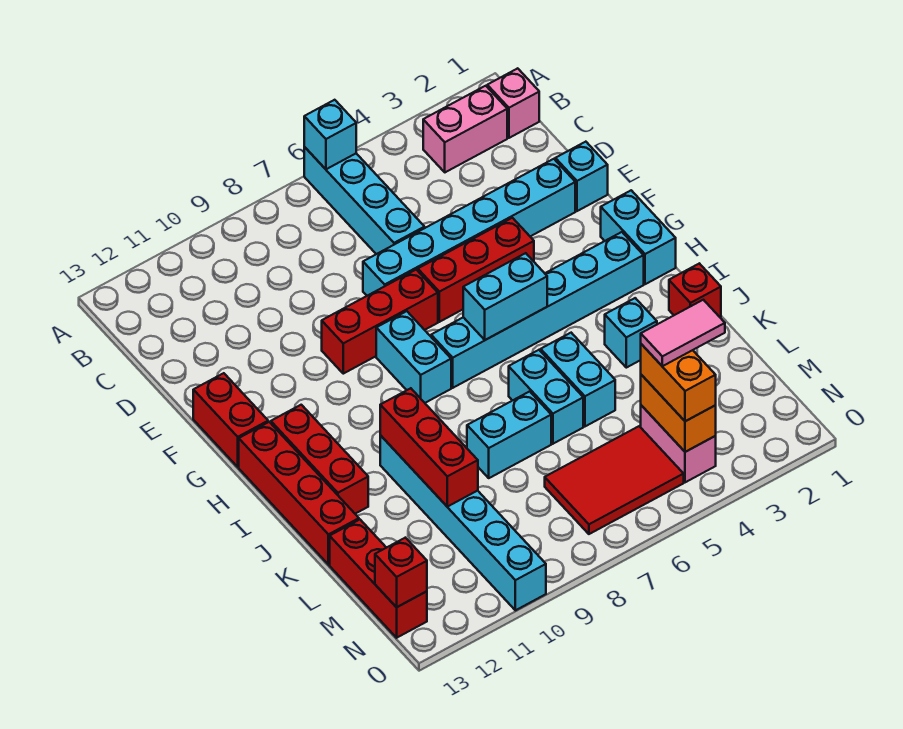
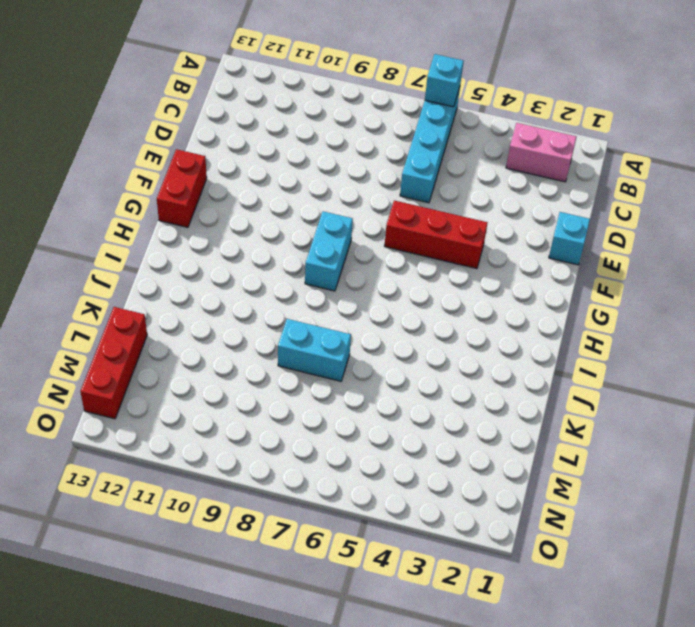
none -> pink brick B1 level 1
none -> cyan brick E2:E7 level 1
none -> red brick F7:F9 level 1

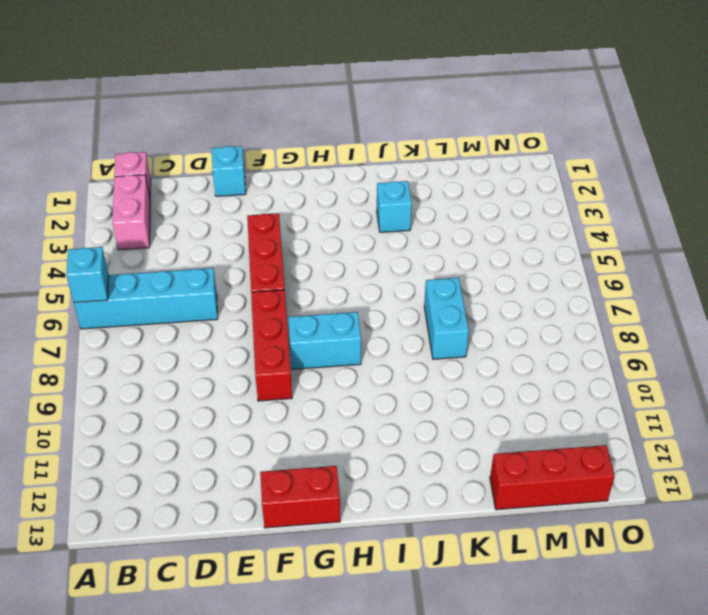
none -> cyan brick E2:E7 level 1
none -> cyan brick G1:H1 level 1
none -> cyan brick H2:H7 level 1

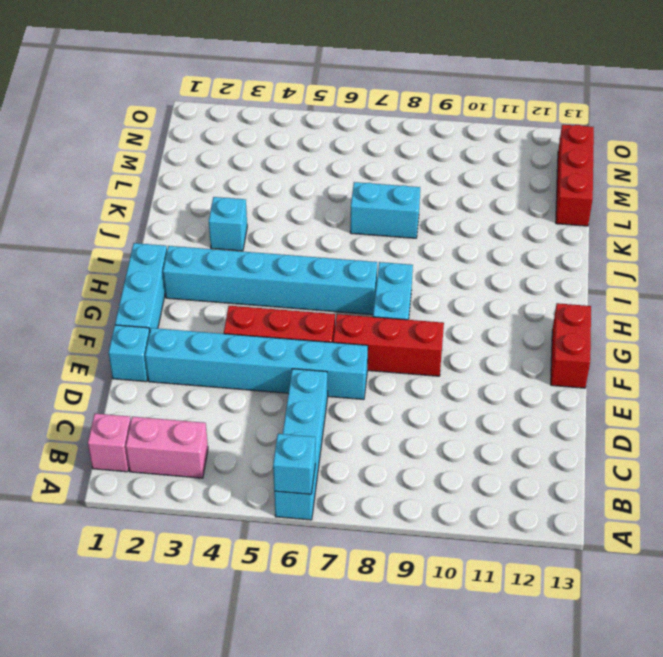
cyan brick F1:H1 level 1 -> cyan brick G1:H1 level 1
none -> red brick H12:J12 level 1
none -> red brick H13:K13 level 1
none -> red brick J1 level 1

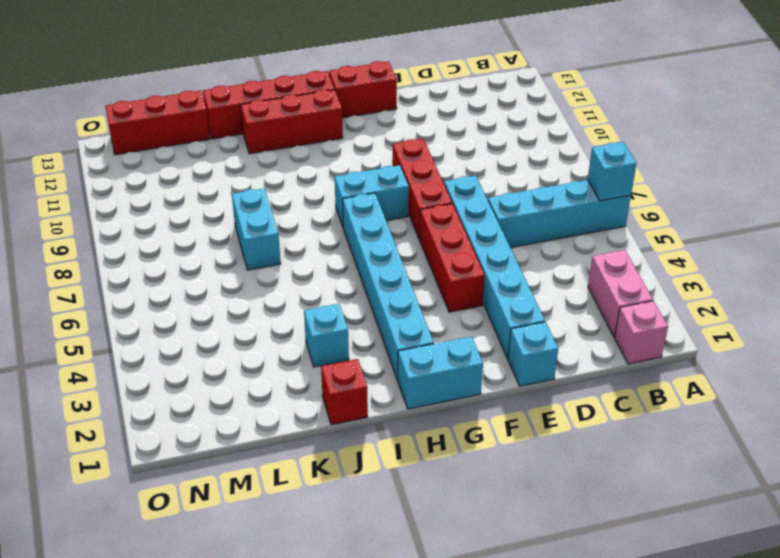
none -> cyan brick J5:K5 level 1
none -> cyan brick J6:K6 level 1
none -> cyan brick J10:O10 level 1

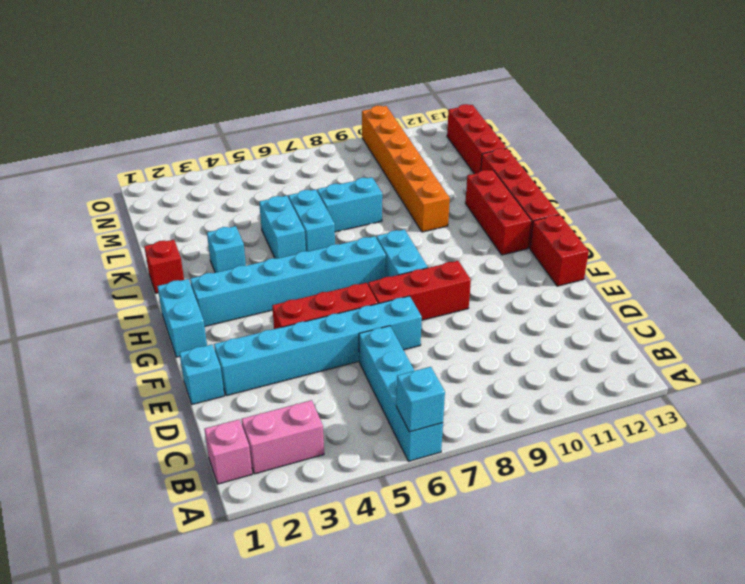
orange brick J10:O10 level 1 -> cyan brick J10:O10 level 1
none -> pink brick M4:N4 level 1
none -> red tile M5:N7 level 1
none -> cyan brick H5:H6 level 2

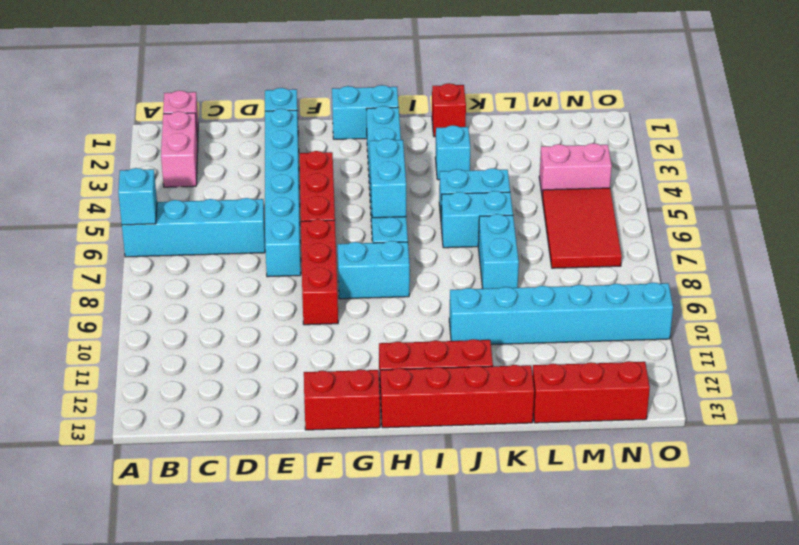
none -> red brick J10:L10 level 2
none -> orange brick M4:N4 level 2
none -> red brick N13 level 2

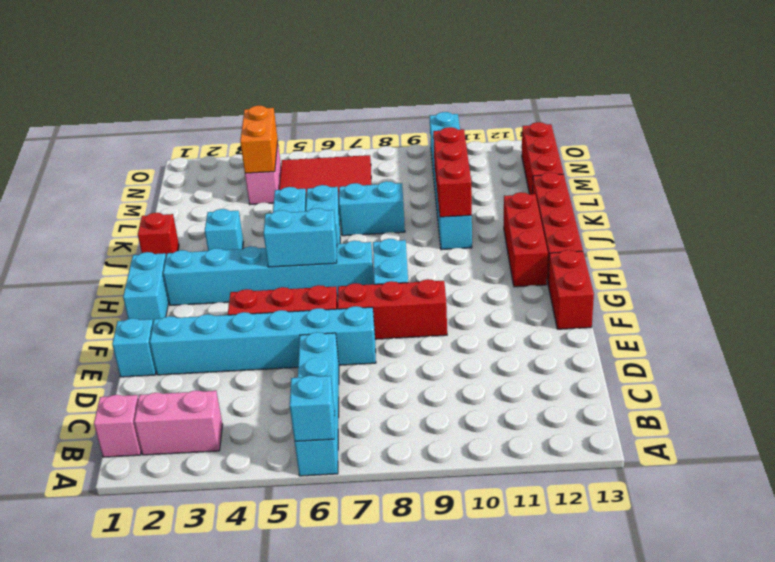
none -> red brick N13 level 2
none -> orange brick M4:N4 level 3
none -> pink tile M3:M4 level 4

